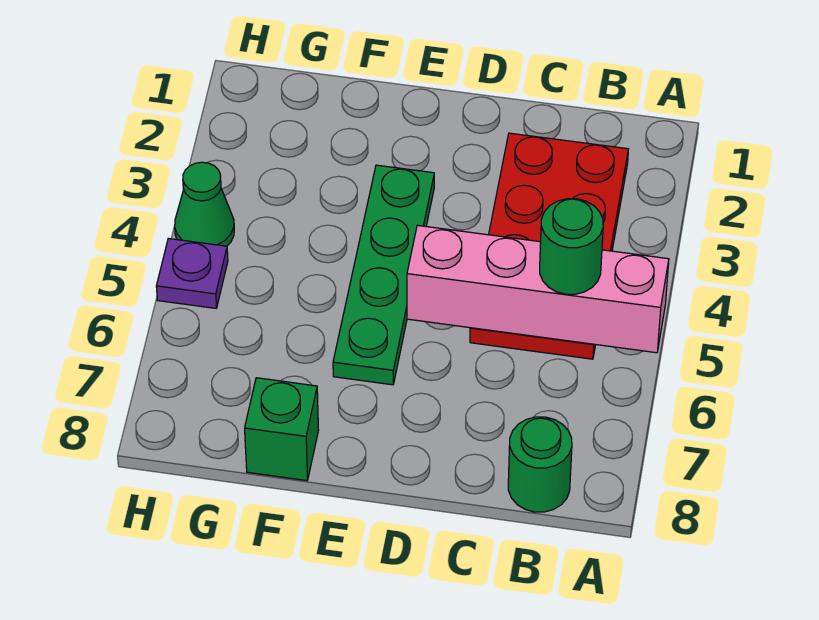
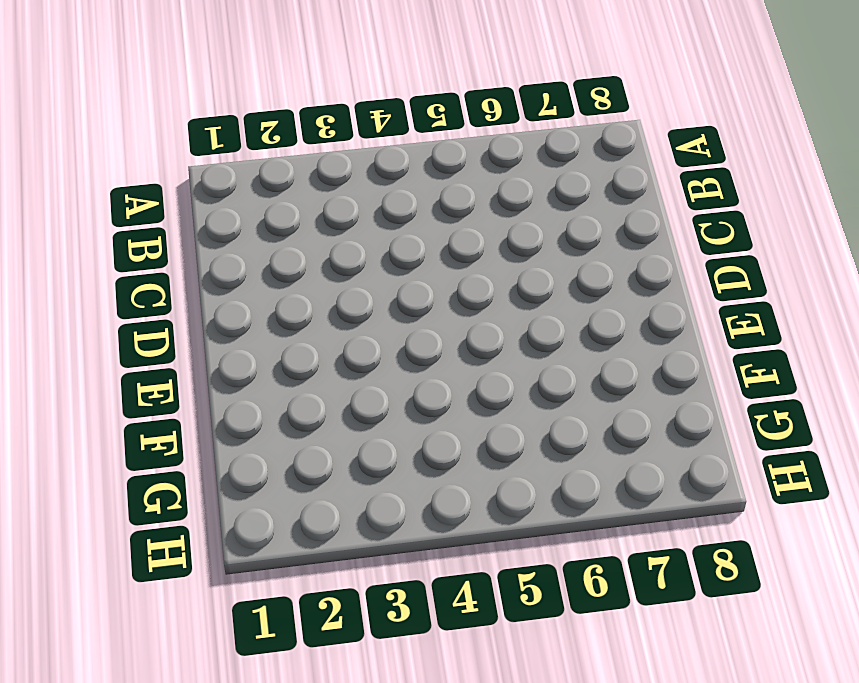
none -> red plate B2:C5 level 1
none -> green round brick B8 level 1

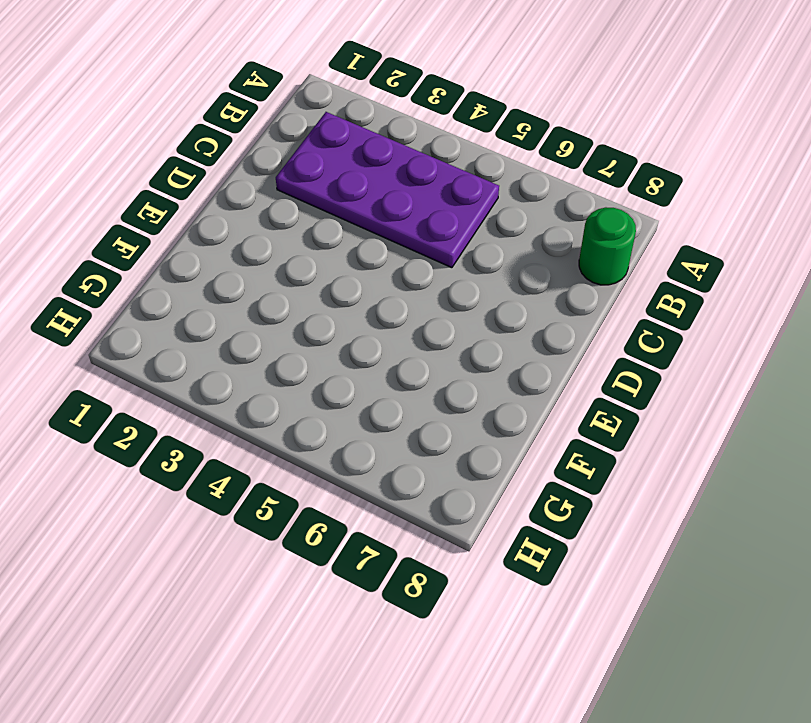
purple plate B2:C5 level 1 -> red plate B2:C5 level 1
none -> green plate E3:E6 level 1
none -> green brick F8 level 1

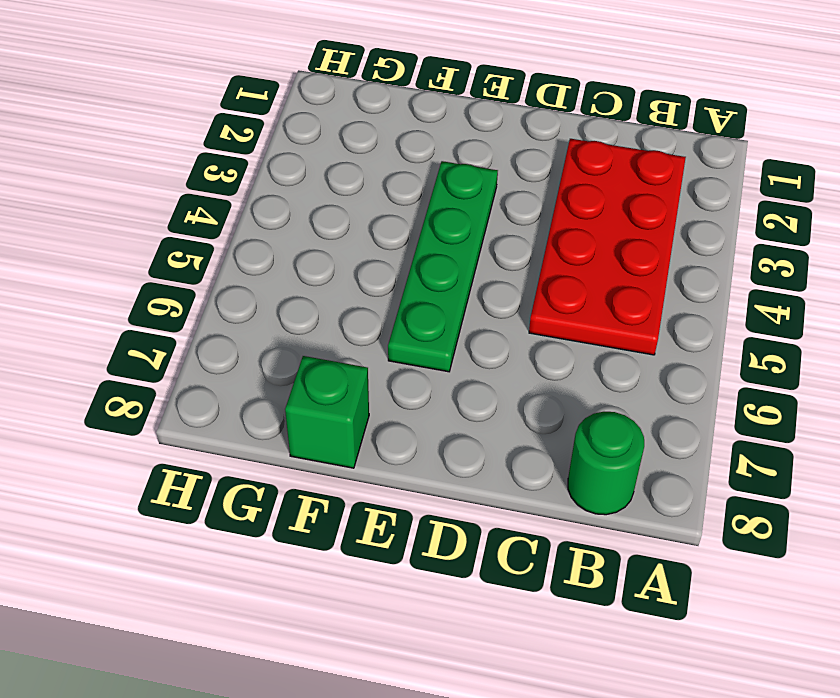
none -> green cone H4 level 1
none -> purple plate H5 level 1

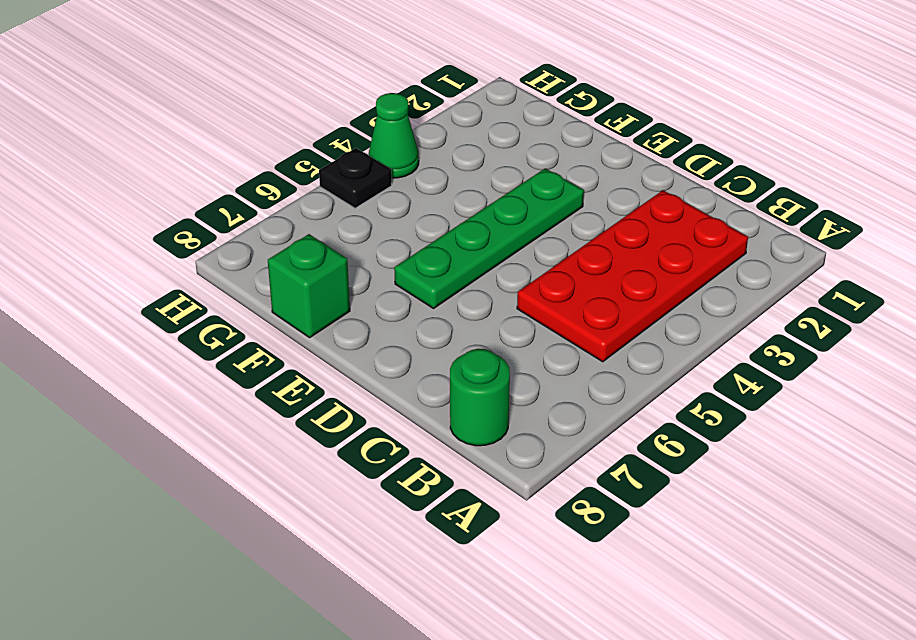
black plate H5 level 1 -> purple plate H5 level 1
none -> pink brick A5:D5 level 2
none -> green round brick B5 level 3

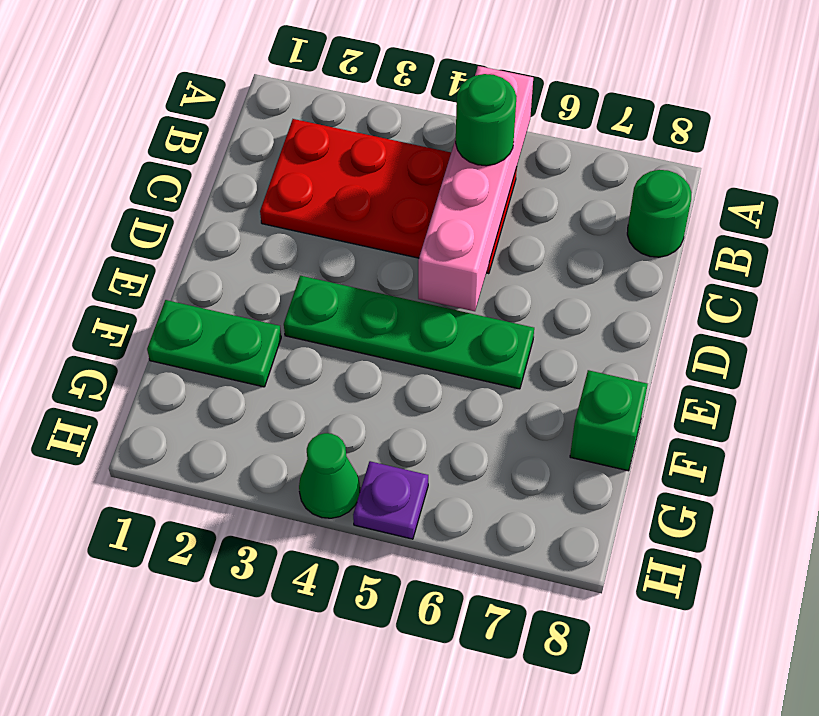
green plate F1:F2 level 1 -> none

